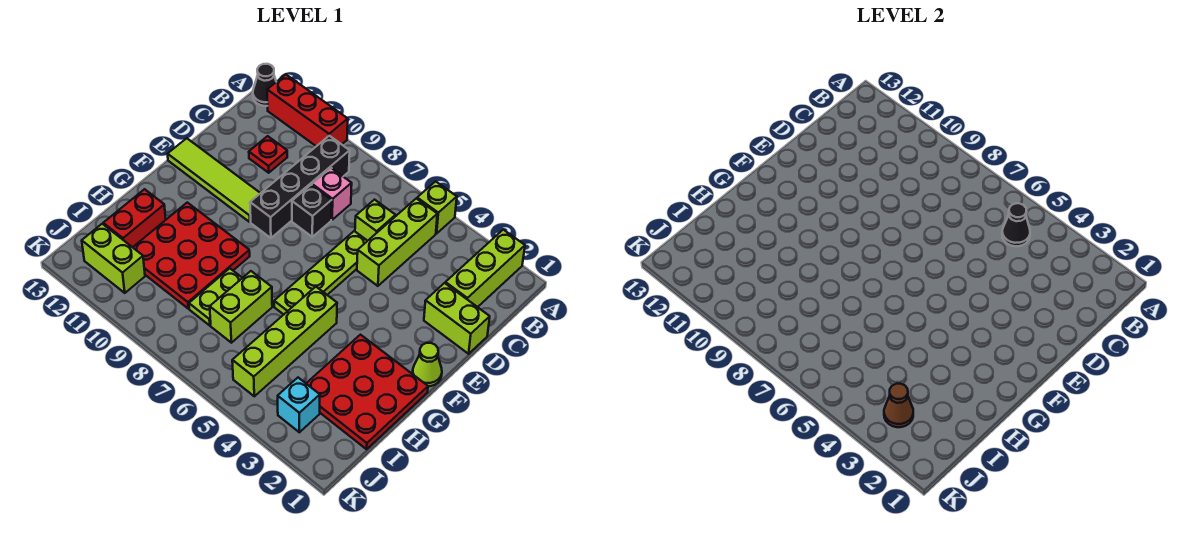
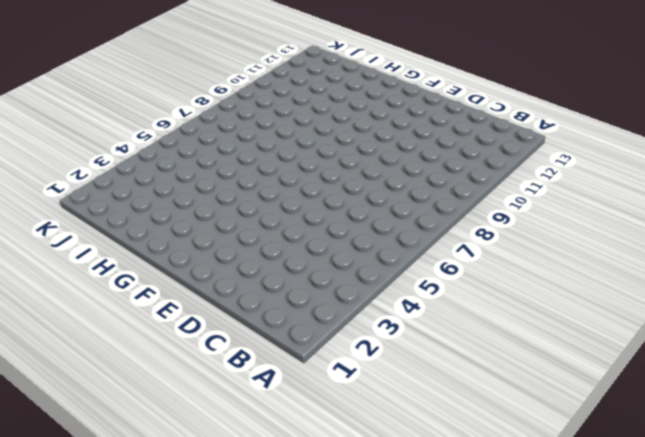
none -> lime brick A2:C2 level 1
none -> lime brick A5 level 1
none -> red brick A10:A12 level 1

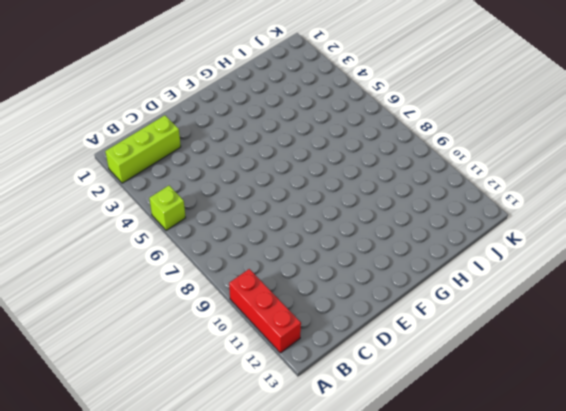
none -> black cone A13 level 1
none -> lime brick B5:D5 level 1
none -> black brick B9:E9 level 1

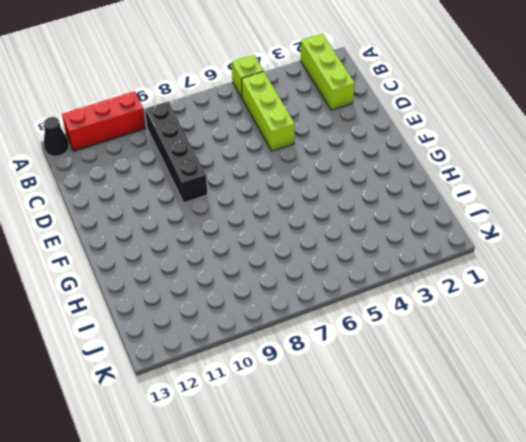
none -> lime brick C6 level 1
none -> pink brick C8 level 1
none -> red plate C11 level 1

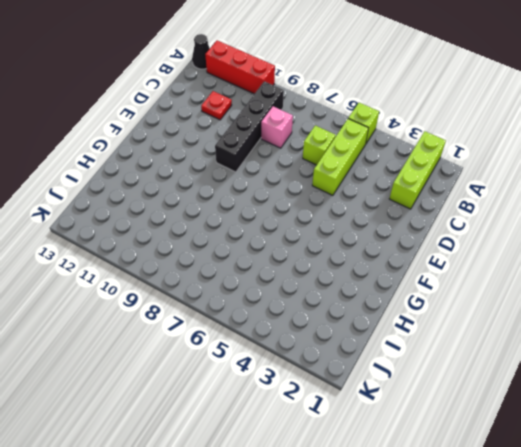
none -> lime brick D1:D2 level 1
none -> lime plate D6:G6 level 1
none -> black brick D8 level 1

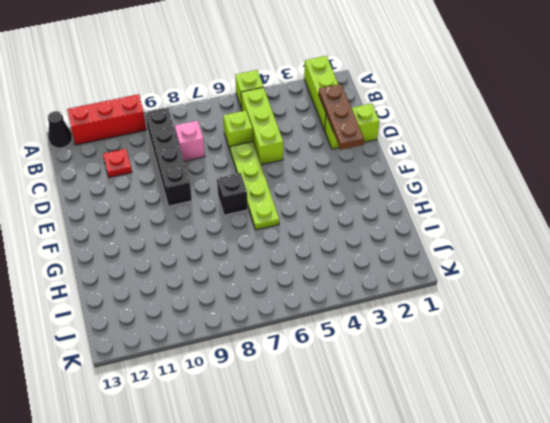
brown plate C2:E2 level 2 -> none
black brick F7 level 1 -> black brick D8 level 1
none -> lime tile E10:E13 level 1
none -> lime cone F1 level 1
none -> red plate G1:I3 level 1

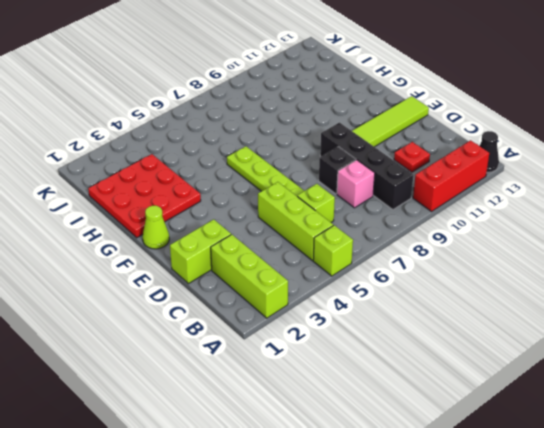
none -> lime brick G5:J5 level 1
none -> red plate G9:I11 level 1
none -> lime brick H7:I7 level 1

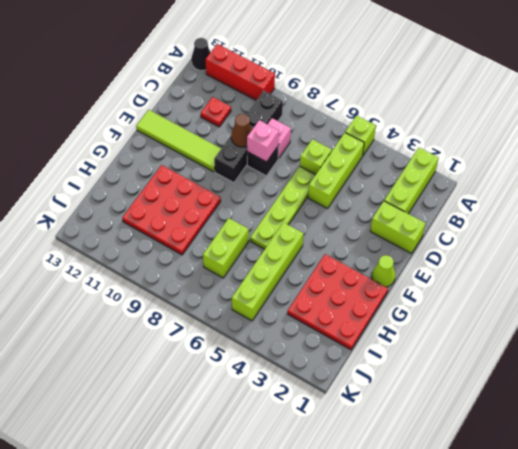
pink brick D8 level 2 -> none
brown cone D9 level 2 -> brown cone J3 level 2
none -> lime plate H8:I8 level 1
none -> red brick H12:I12 level 1
none -> cyan brick J3 level 1

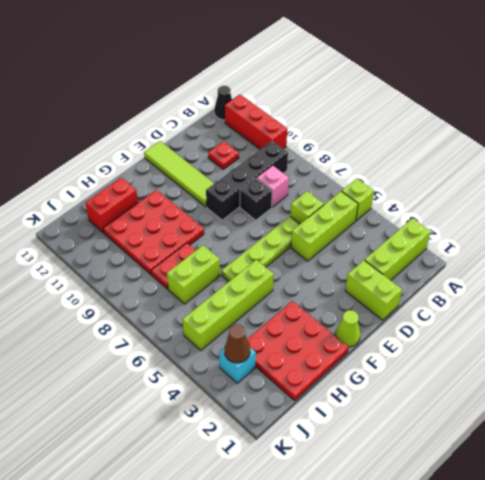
red plate H8:I8 level 1 -> lime plate H8:I8 level 1
none -> lime brick J11:J12 level 1
none -> black cone B5 level 2

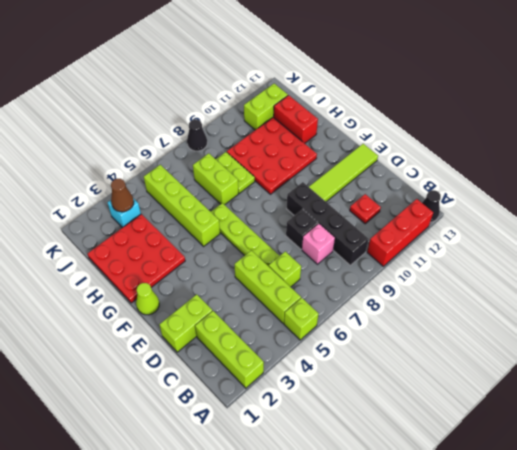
black cone K8 level 1 -> black cone B5 level 2

